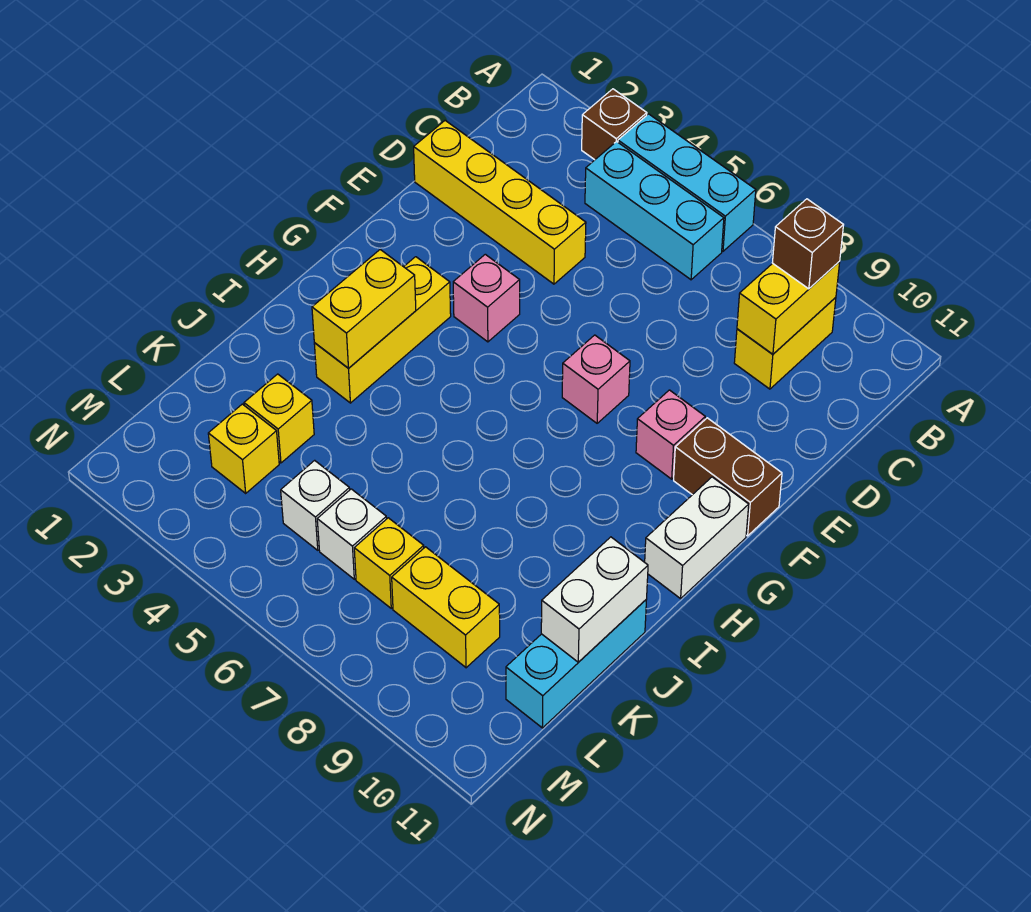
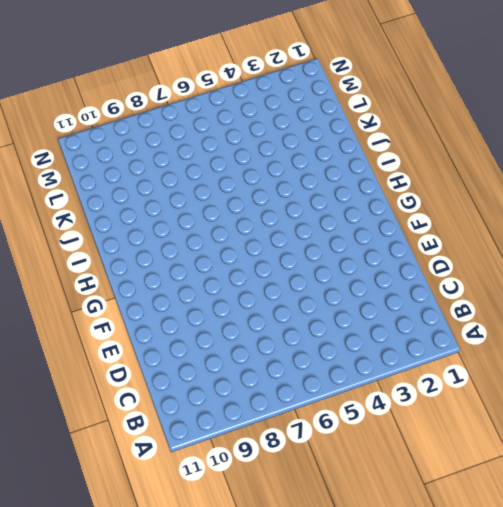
none -> brown brick A3 level 1
none -> cyan brick A4:A6 level 1
none -> cyan brick B4:B6 level 1

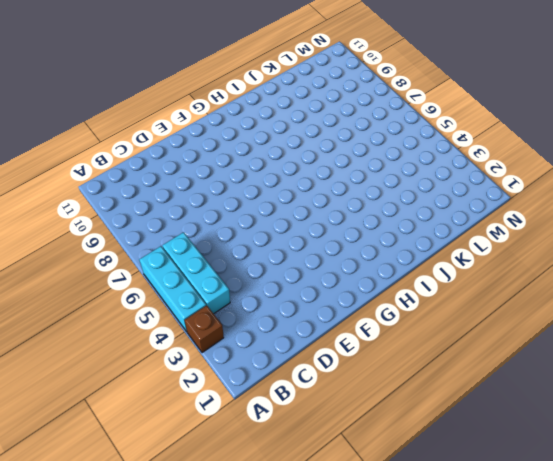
none -> yellow brick B9:C9 level 1
none -> yellow brick D1:D4 level 1
none -> pink brick F4 level 1

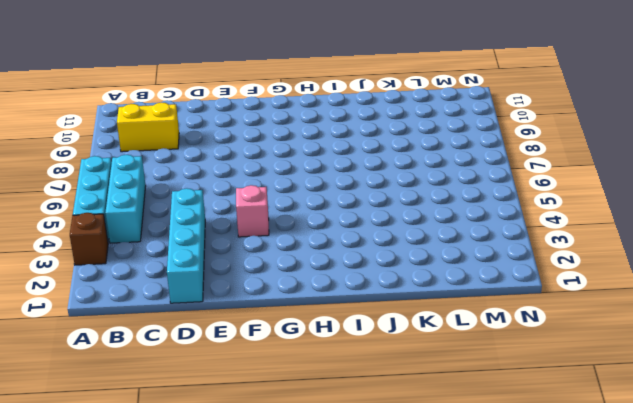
cyan brick D1:D4 level 1 -> yellow brick D1:D4 level 1
none -> pink brick F7 level 1
none -> pink brick F9 level 1
none -> brown brick F10:F11 level 1

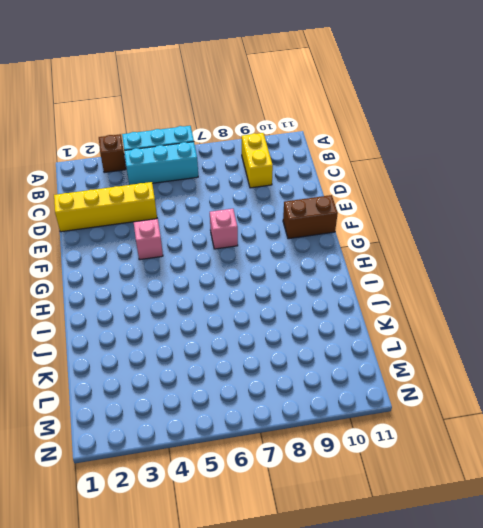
none -> pink brick F9 level 1
none -> yellow brick G3:I3 level 1
none -> white brick G11:H11 level 1

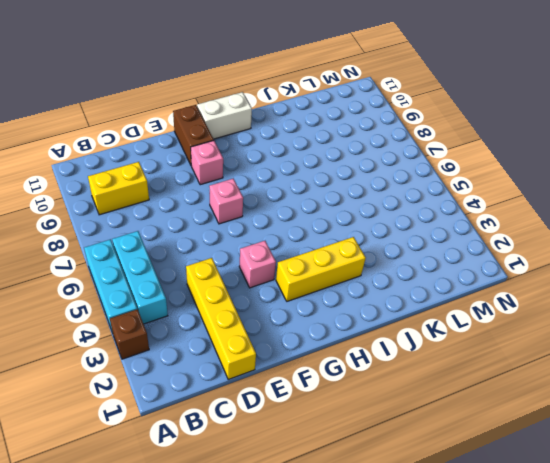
none -> cyan brick J11:L11 level 1
none -> yellow brick K3 level 1
none -> yellow brick L3 level 1

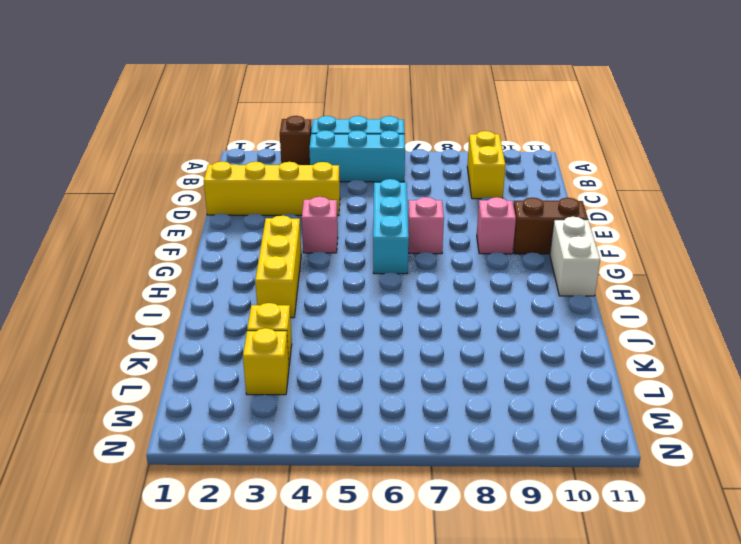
cyan brick E6:G6 level 1 -> cyan brick J11:L11 level 1
none -> white brick L5 level 1
none -> white brick L6 level 1
none -> yellow brick L7 level 1

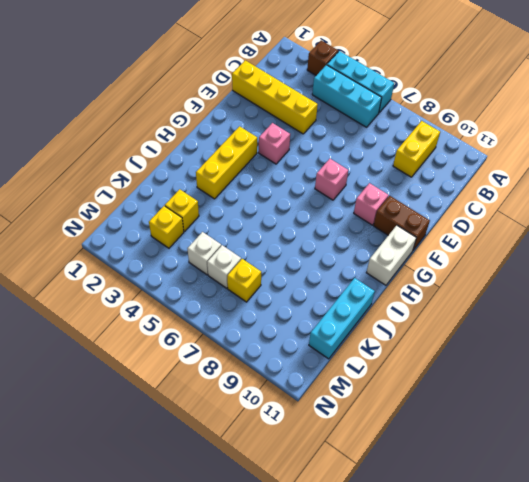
none -> yellow brick L8:L9 level 1
none -> yellow brick B9:C9 level 2
none -> yellow brick H3:I3 level 2

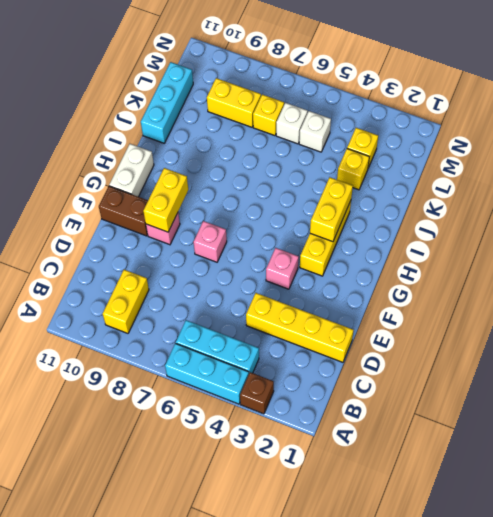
yellow brick F9:G9 level 2 -> yellow brick B9:C9 level 2
none -> white brick J11:K11 level 2
none -> brown brick B9 level 3

